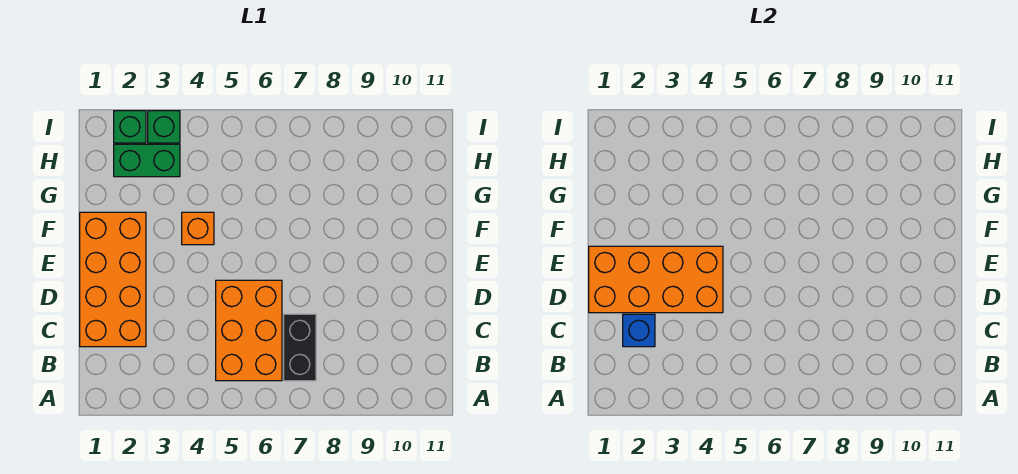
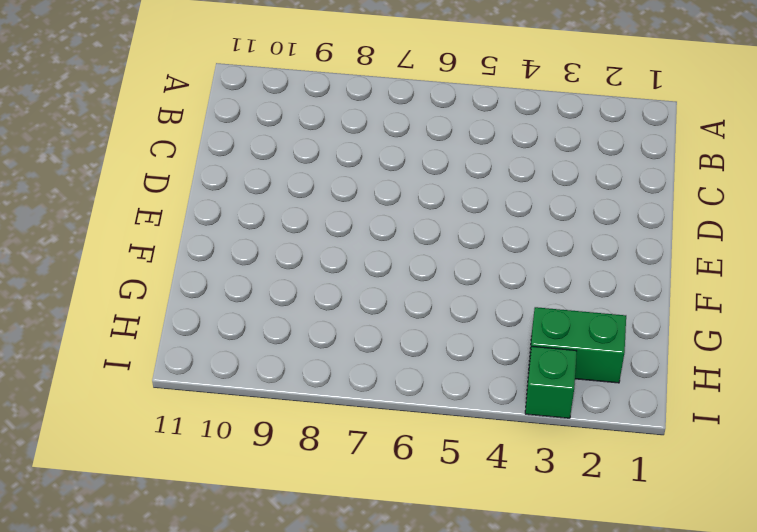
none -> orange brick B5:D6 level 1
none -> black brick B7:C7 level 1

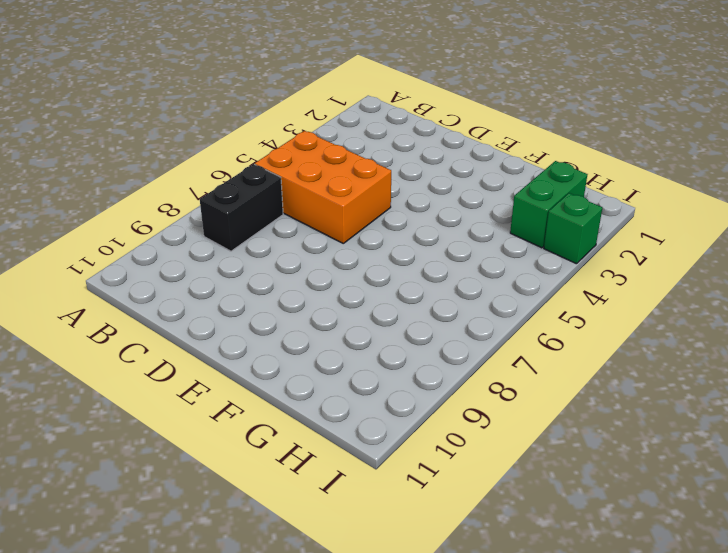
black brick B7:B8 level 1 -> black brick B7:C7 level 1
none -> orange brick C1:F2 level 1
none -> orange brick F4 level 1

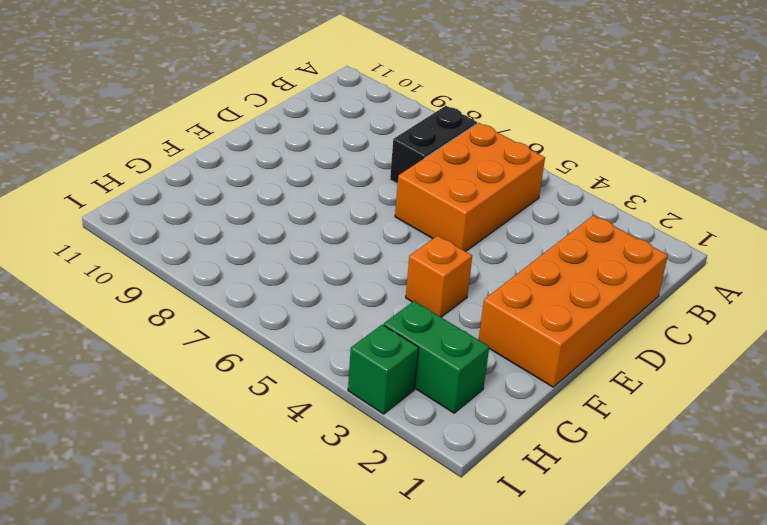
none -> green brick I2 level 1
none -> blue brick C2 level 2

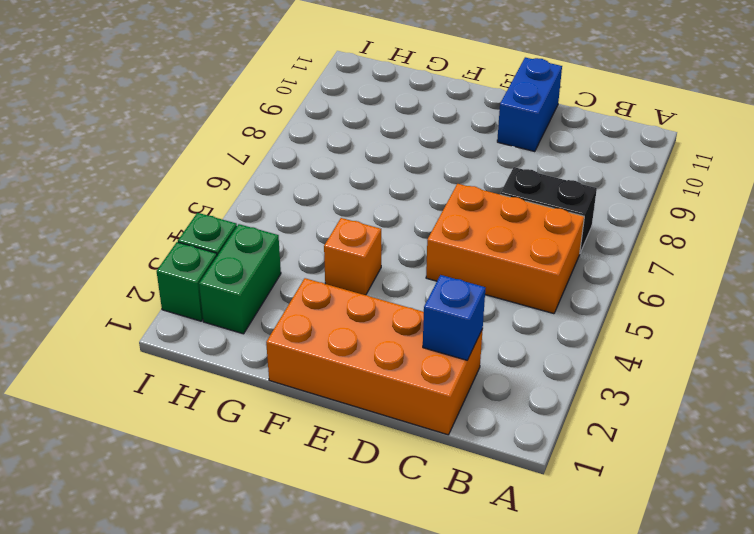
blue brick D10:D11 level 1 -> none
none -> orange brick D1:E4 level 2

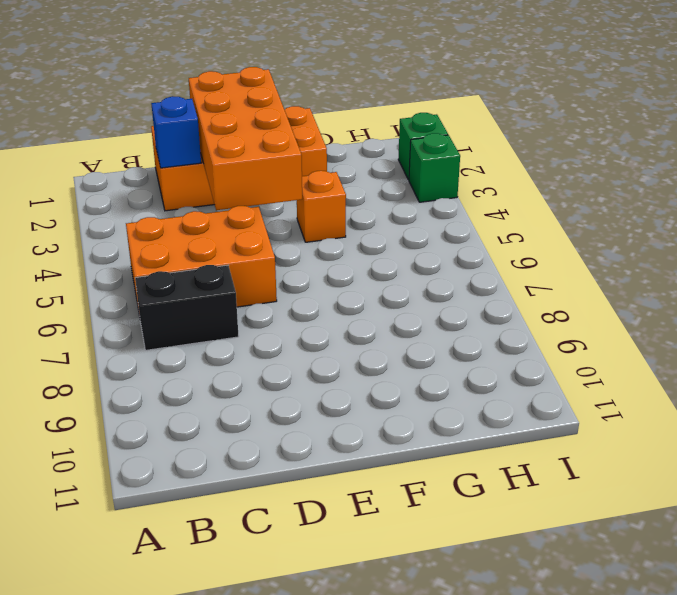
none -> green brick H2:H3 level 1

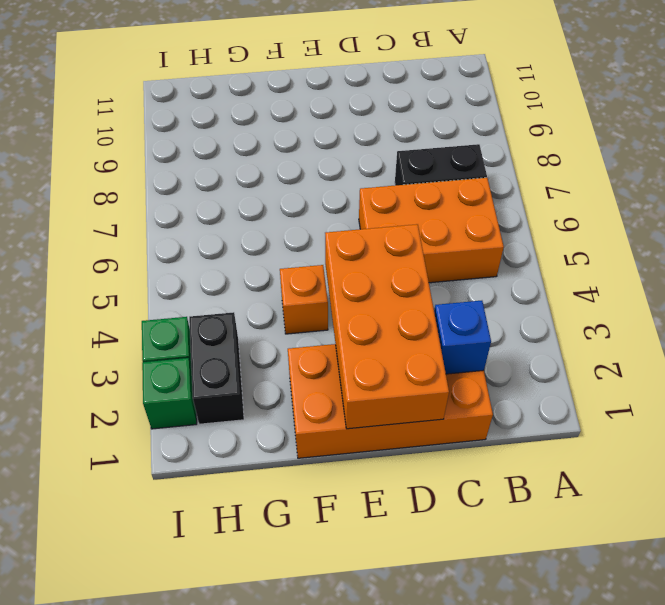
black brick H2:H3 level 1 -> green brick H2:H3 level 1

